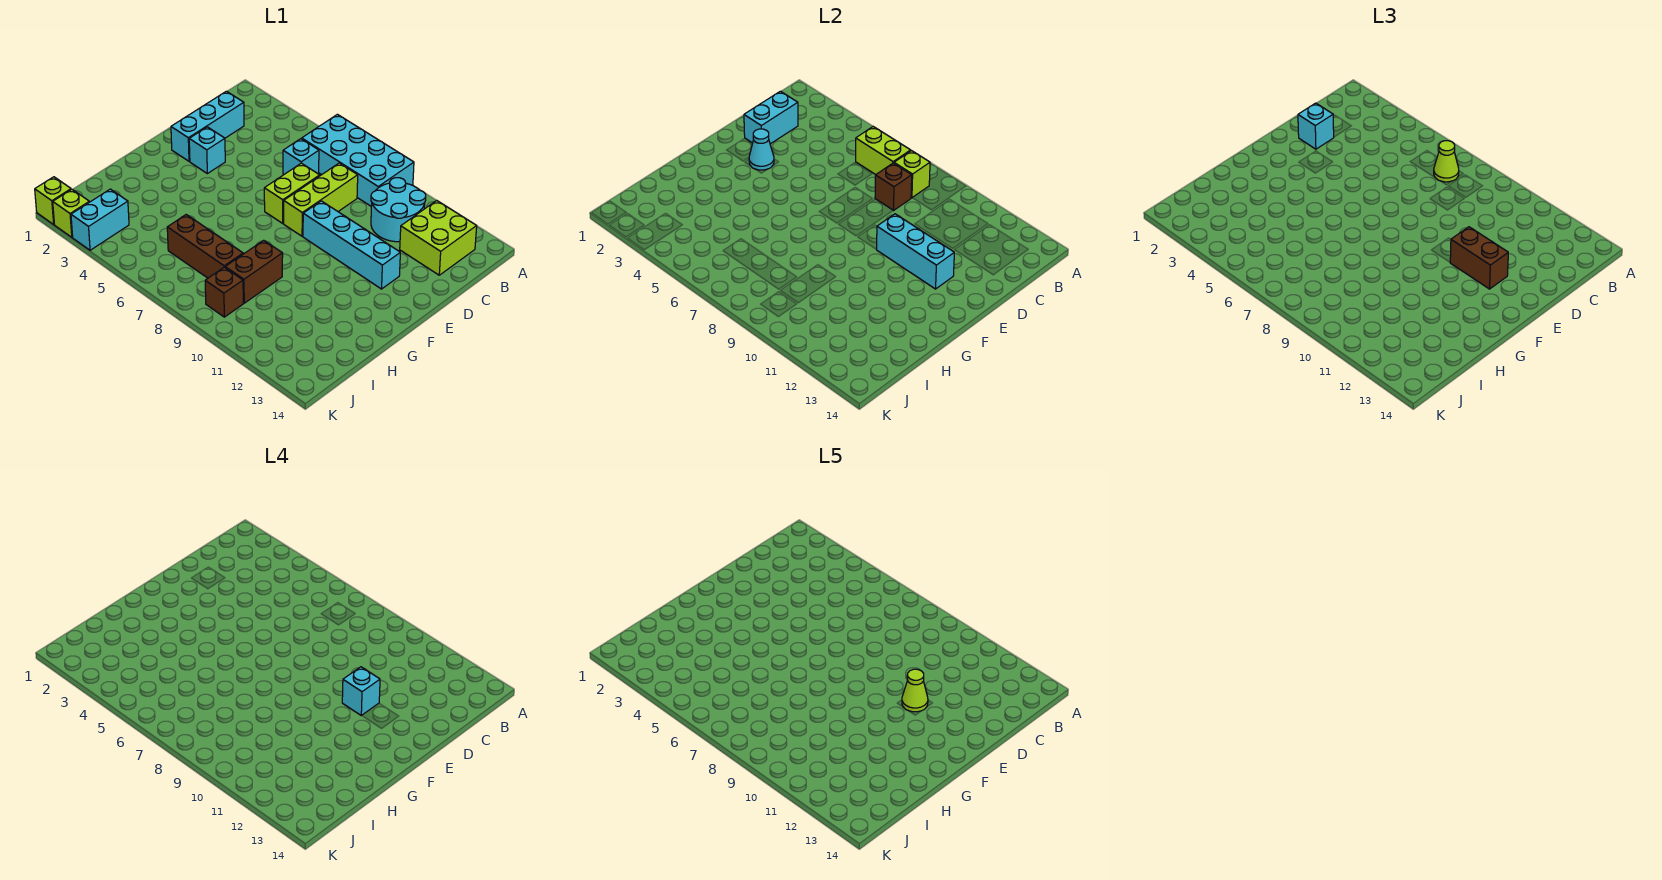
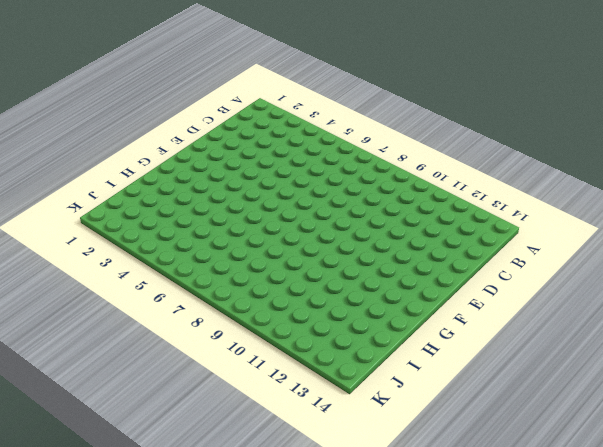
none -> cyan brick A6:B9 level 1
none -> cyan round brick B10:C11 level 1
none -> lime brick B12:C13 level 1

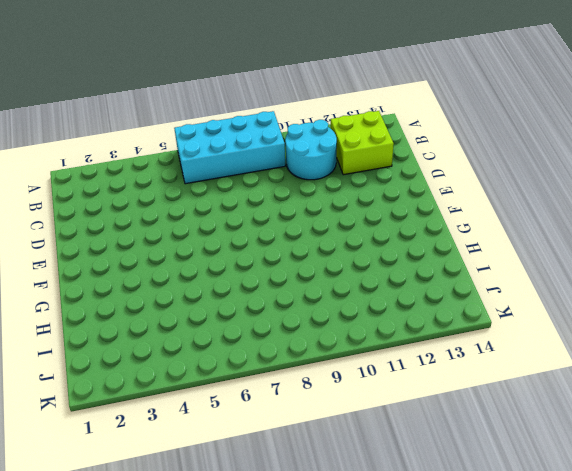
none -> cyan brick C2:E2 level 1
none -> cyan brick C6 level 1
none -> lime brick C8:E8 level 1

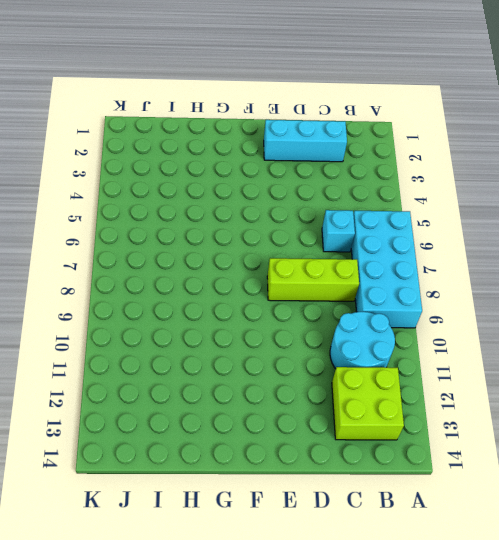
none -> lime brick D7:E7 level 1
none -> cyan brick E3 level 1
none -> cyan brick E9:E12 level 1

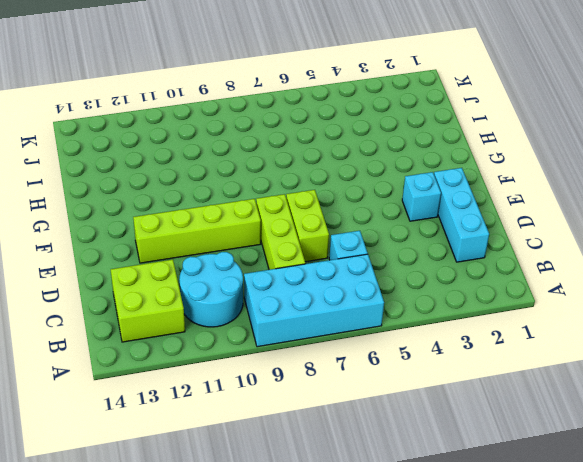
lime brick E9:E12 level 1 -> cyan brick E9:E12 level 1
none -> brown brick H9:I9 level 1
none -> brown brick I6:I8 level 1
none -> cyan brick J3:K3 level 1

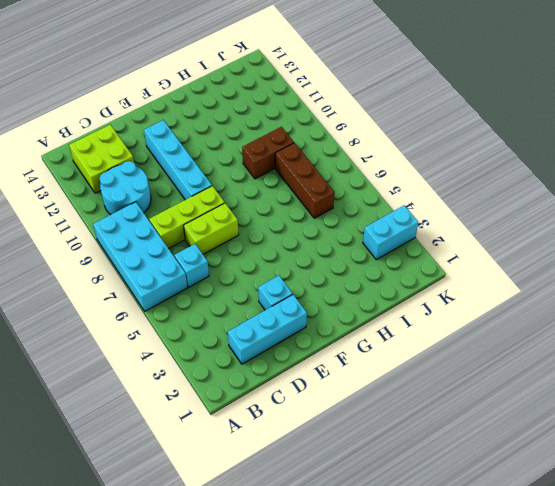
none -> brown brick J9 level 1
none -> lime brick K1 level 1
none -> lime brick K2 level 1

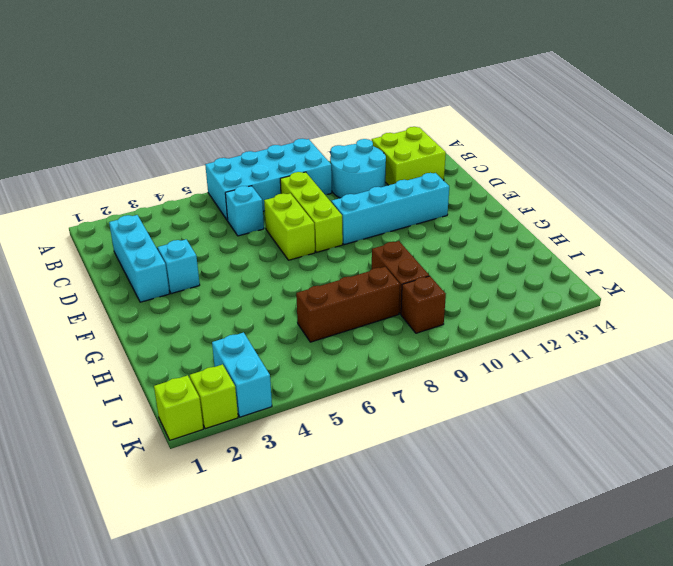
none -> lime brick B6:B7 level 2
none -> lime brick B8 level 2
none -> cyan brick C2:D2 level 2

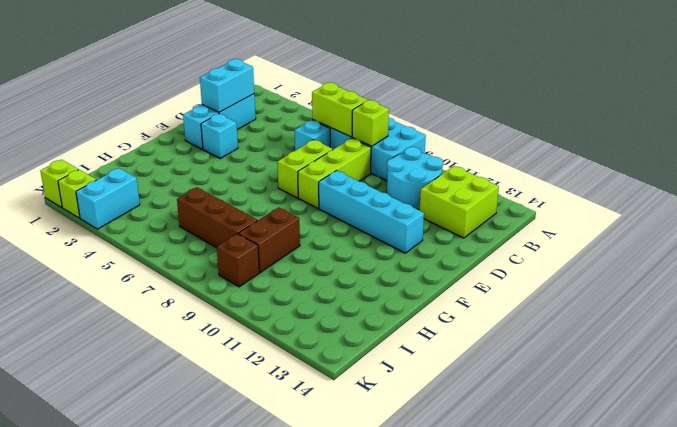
none -> brown brick C8 level 2
none -> cyan cone E3 level 2
none -> cyan brick E10:E12 level 2

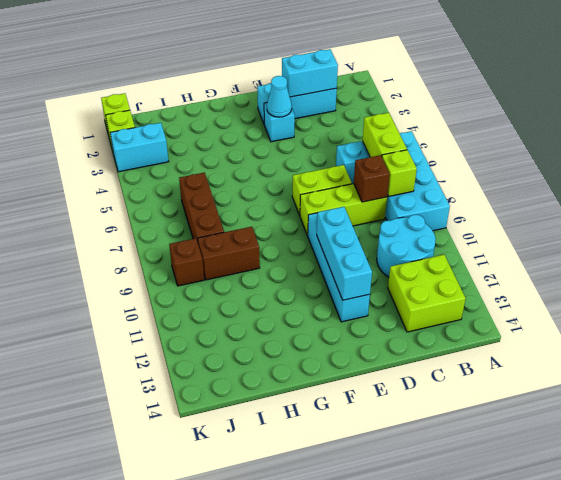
none -> lime cone B7 level 3
none -> cyan brick D2 level 3
none -> brown brick E11:E12 level 3

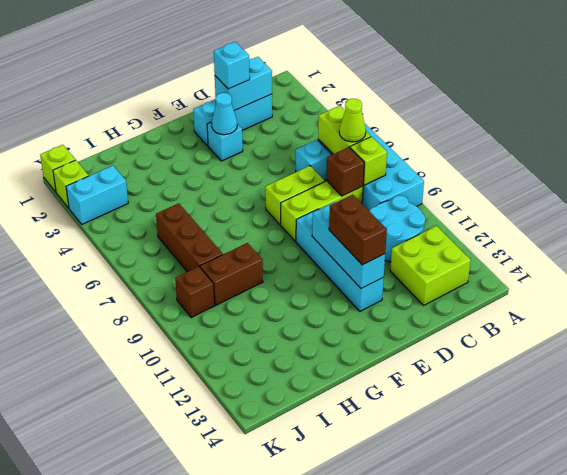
none -> cyan brick E11 level 4
none -> lime cone E11 level 5

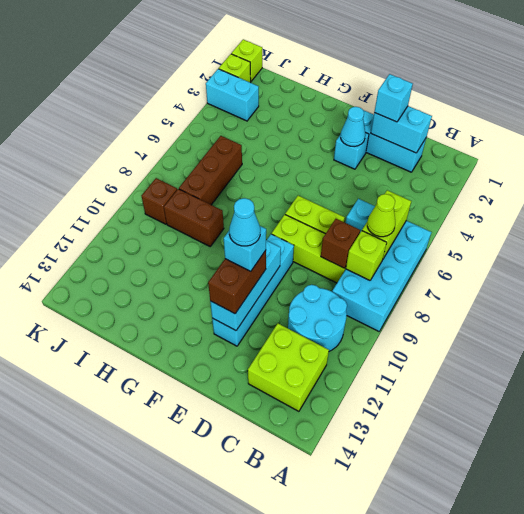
cyan cone E11 level 5 -> lime cone E11 level 5

